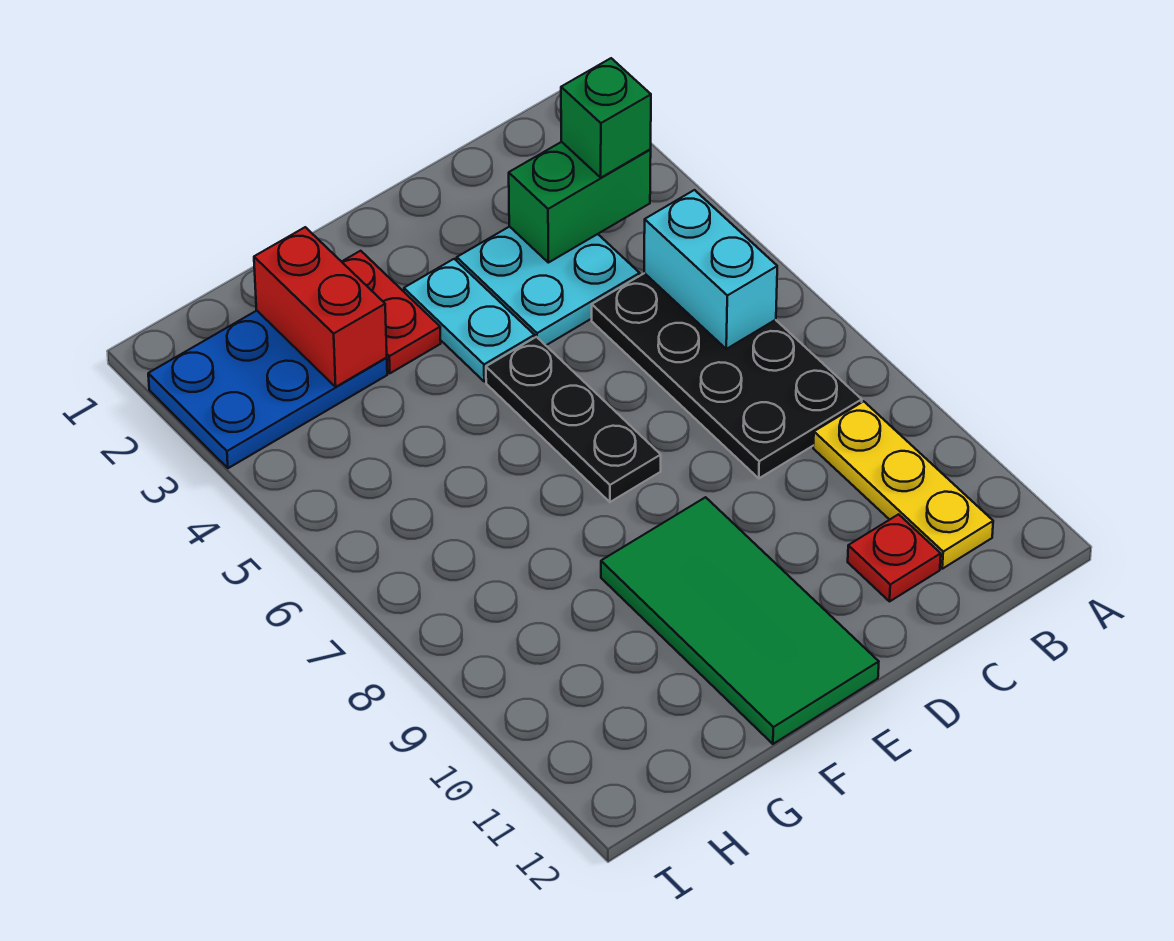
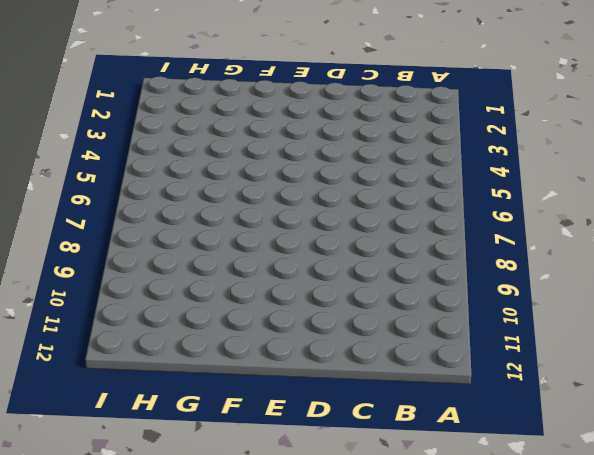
none -> black plate B5:C8 level 1
none -> yellow plate B9:B11 level 1
none -> cyan plate C3:D4 level 1

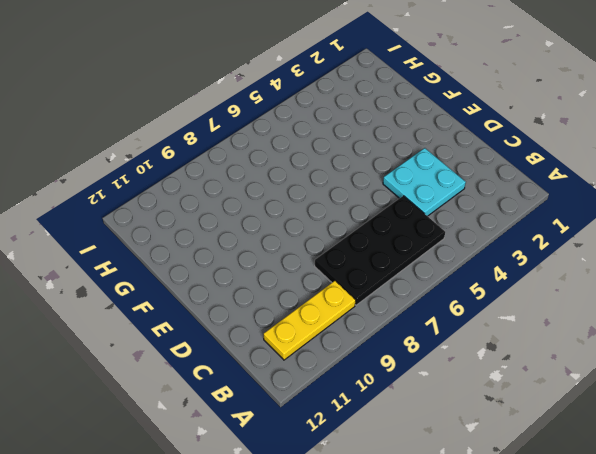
none -> red plate C11 level 1
none -> cyan plate E3:E4 level 1
none -> black plate E5:E7 level 1

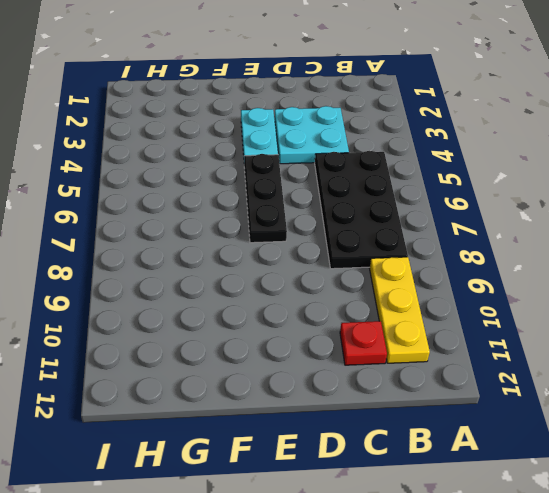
none -> green tile E9:F12 level 1
none -> red plate F2:F3 level 1
none -> blue plate G2:I3 level 1

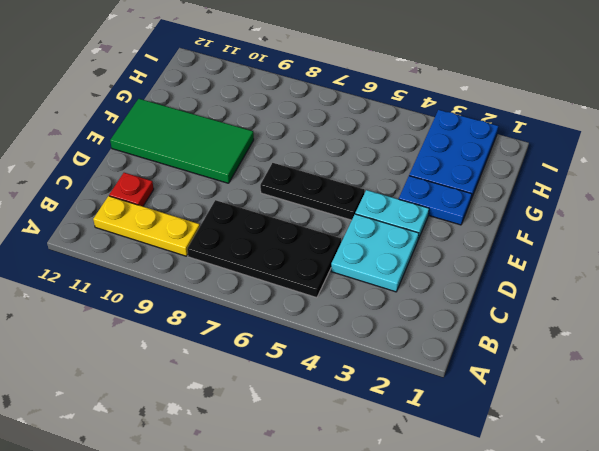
blue plate F2:F3 level 1 -> red plate F2:F3 level 1
none -> green brick B3:C3 level 2
none -> cyan brick B5:B6 level 2
none -> red brick G2:G3 level 2

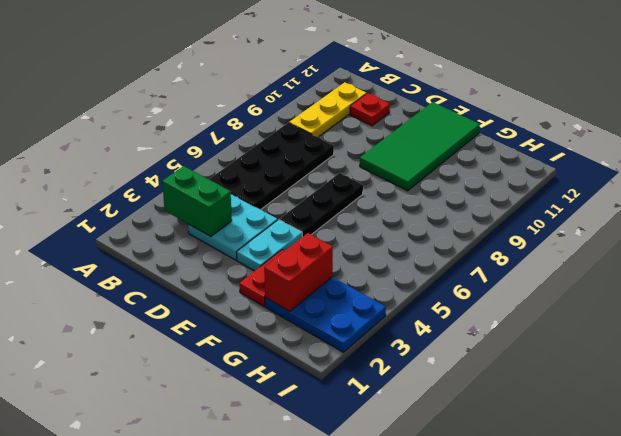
none -> cyan brick B5:B6 level 2
none -> green brick B3 level 3

